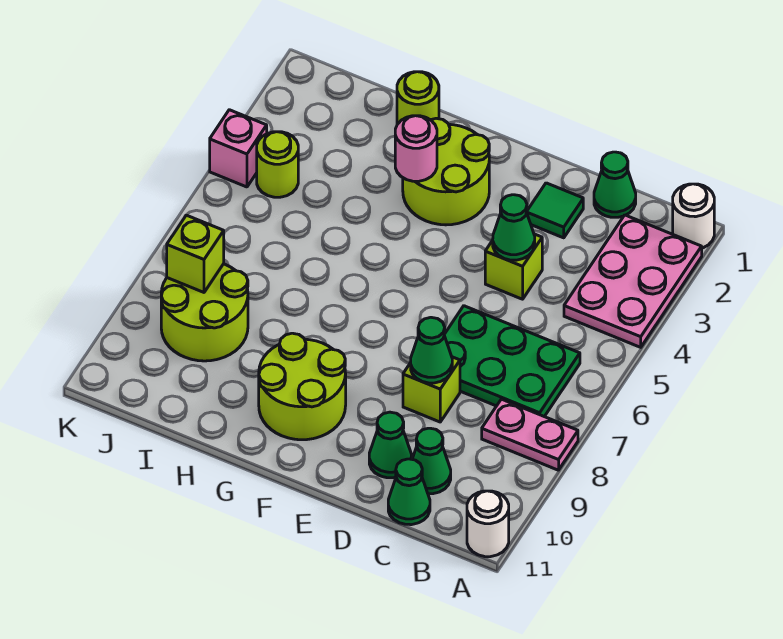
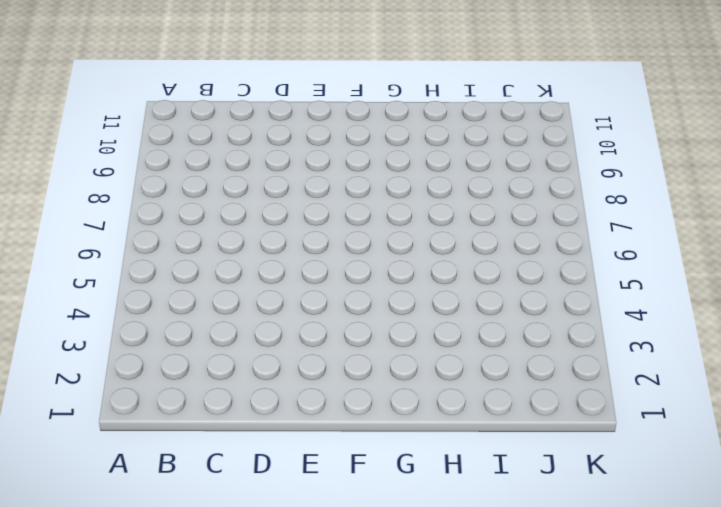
none -> white round brick A1 level 1
none -> pink plate A2:B4 level 1
none -> pink plate A8:B8 level 1

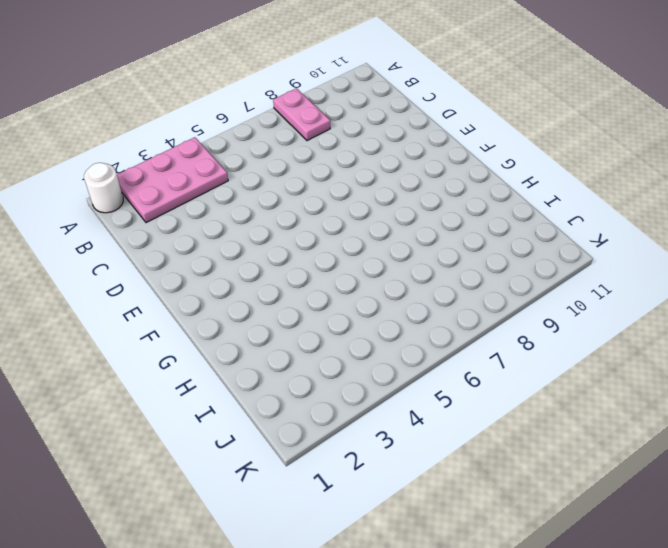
none -> white round brick A11 level 1
none -> green plate B6:D7 level 1
none -> green cone C1 level 1

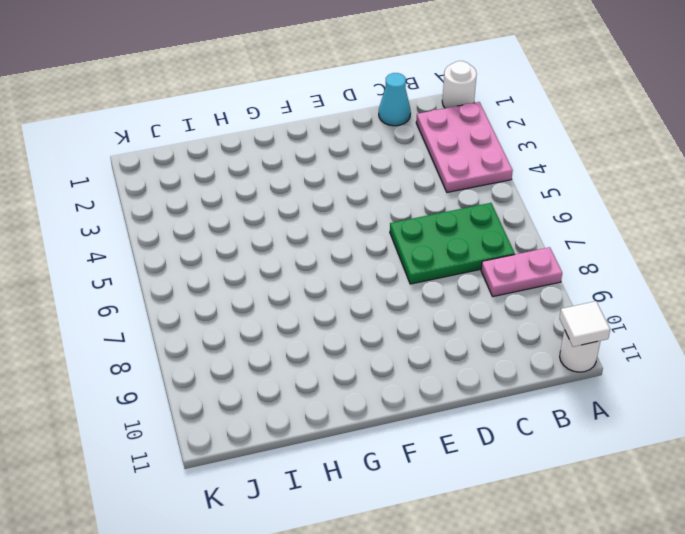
white tile A11 level 2 -> none
cyan cone C1 level 1 -> green cone C1 level 1
none -> green cone C10 level 1
none -> green cone C11 level 1
none -> green tile D2 level 1

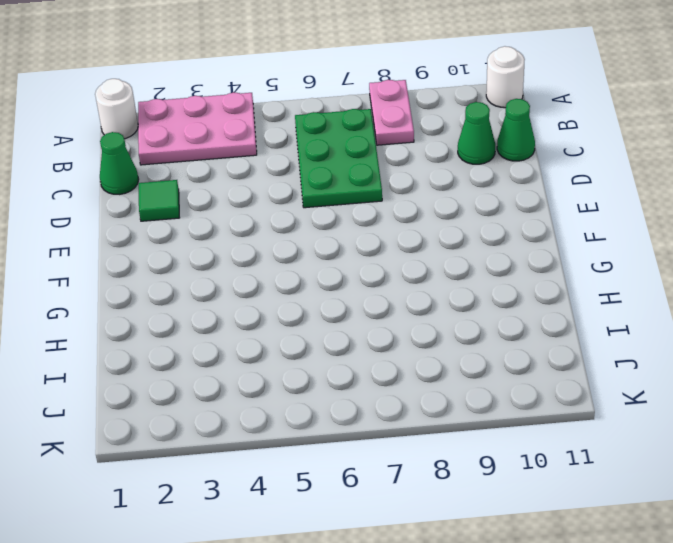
none -> lime brick D4 level 1
none -> lime brick D8 level 1
none -> green cone D10 level 1

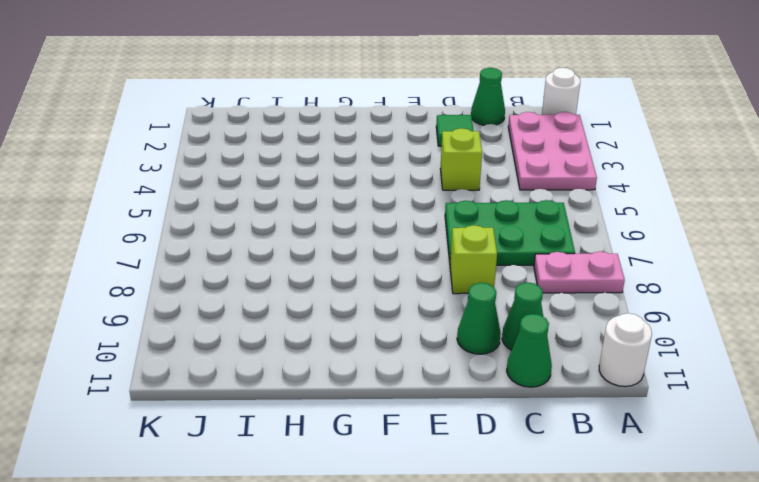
none -> lime round brick F2:G3 level 1
none -> lime round brick F9:G10 level 1
none -> lime round brick H1 level 1

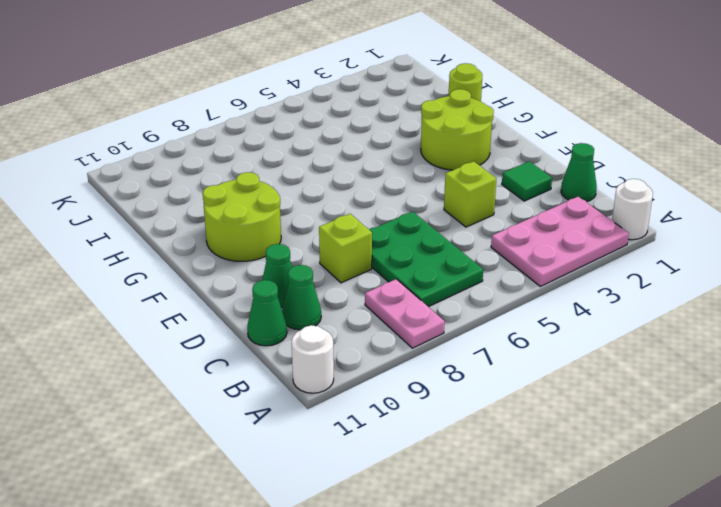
none -> lime round brick I8:J9 level 1
none -> lime round brick J4 level 1
none -> pink brick K4 level 1

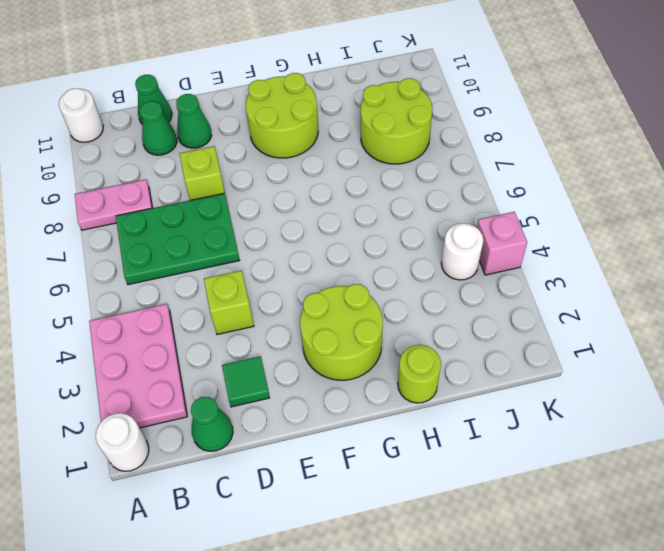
white round brick J4 level 1 -> lime round brick J4 level 1
none -> green cone D4 level 2
none -> green cone D8 level 2
none -> pink round brick G3 level 2

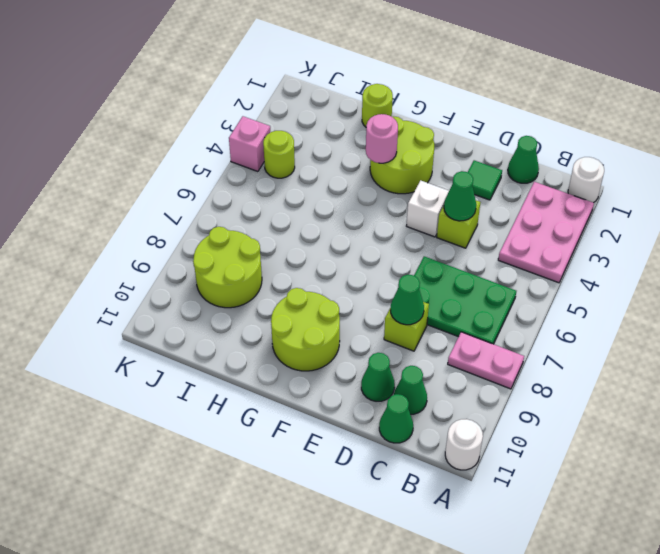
white brick E4 level 1 -> none
none -> lime brick J8 level 2

